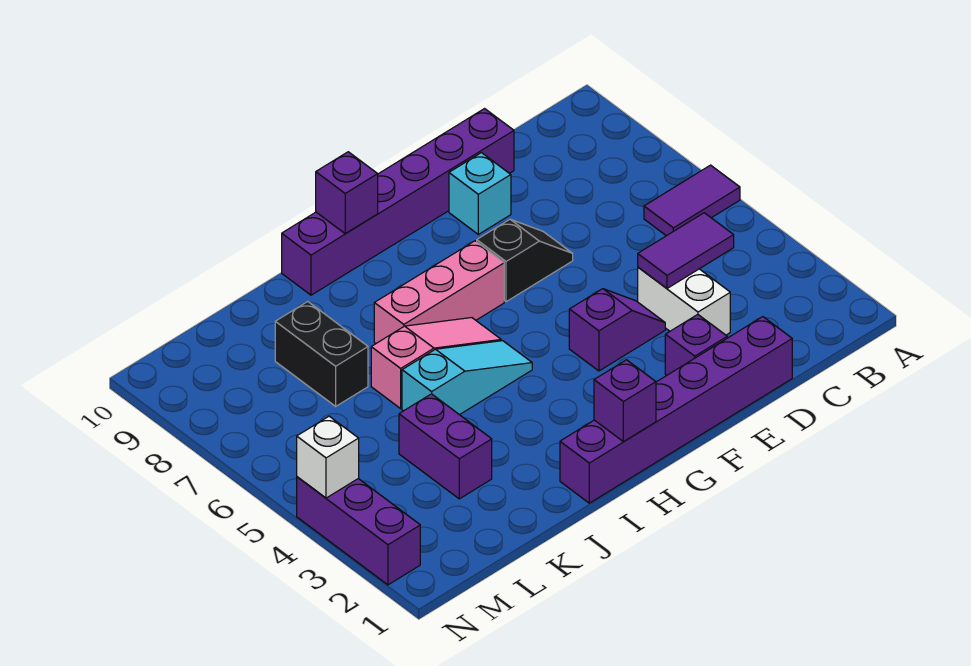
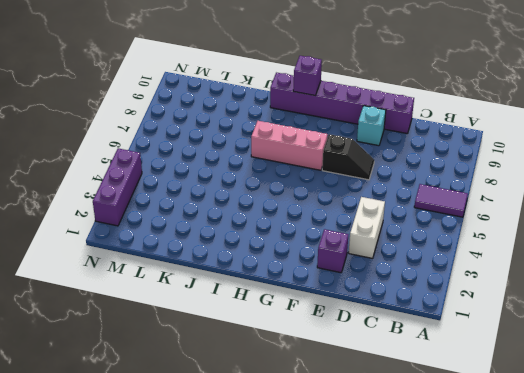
none -> purple brick D1:I1 level 1
none -> purple slope E4:F4 level 1 top F
none -> cyan slope H5:J5 level 1 top J

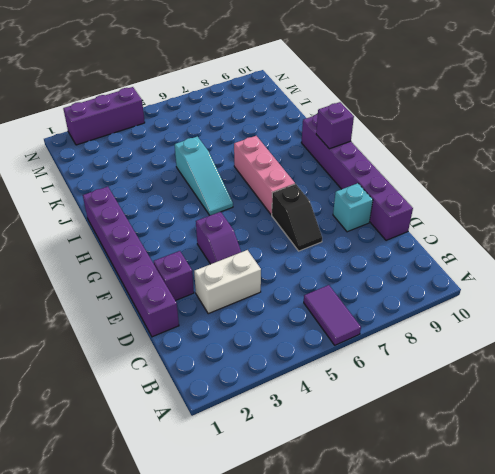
none -> pink slope H6:J6 level 1 top J
none -> purple brick K3:K4 level 1
none -> black brick K7:K8 level 1

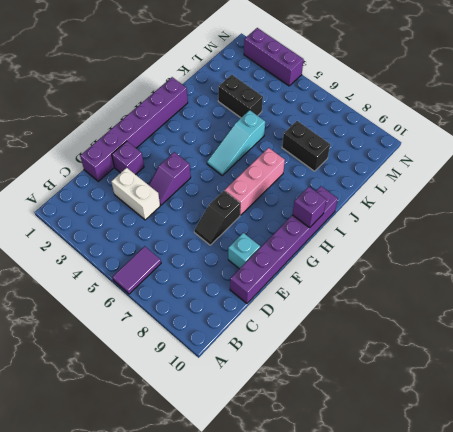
black brick K3:K4 level 1 -> purple brick K3:K4 level 1
none -> pink slope H6:J6 level 1 top J
none -> purple tile C4:D4 level 2
none -> purple brick H1 level 2

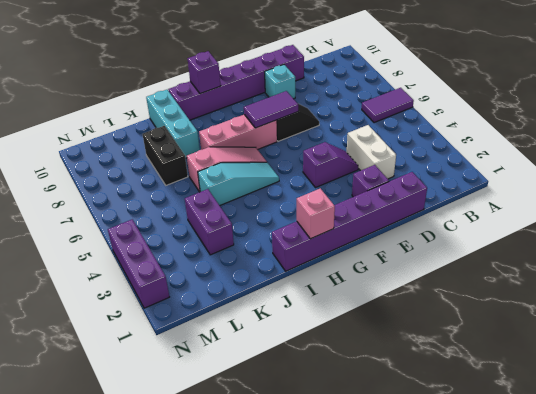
purple tile F7:G7 level 2 -> purple tile C4:D4 level 2
pink brick H1 level 2 -> purple brick H1 level 2
cyan brick J8:J10 level 1 -> none
none -> white brick N4 level 2

